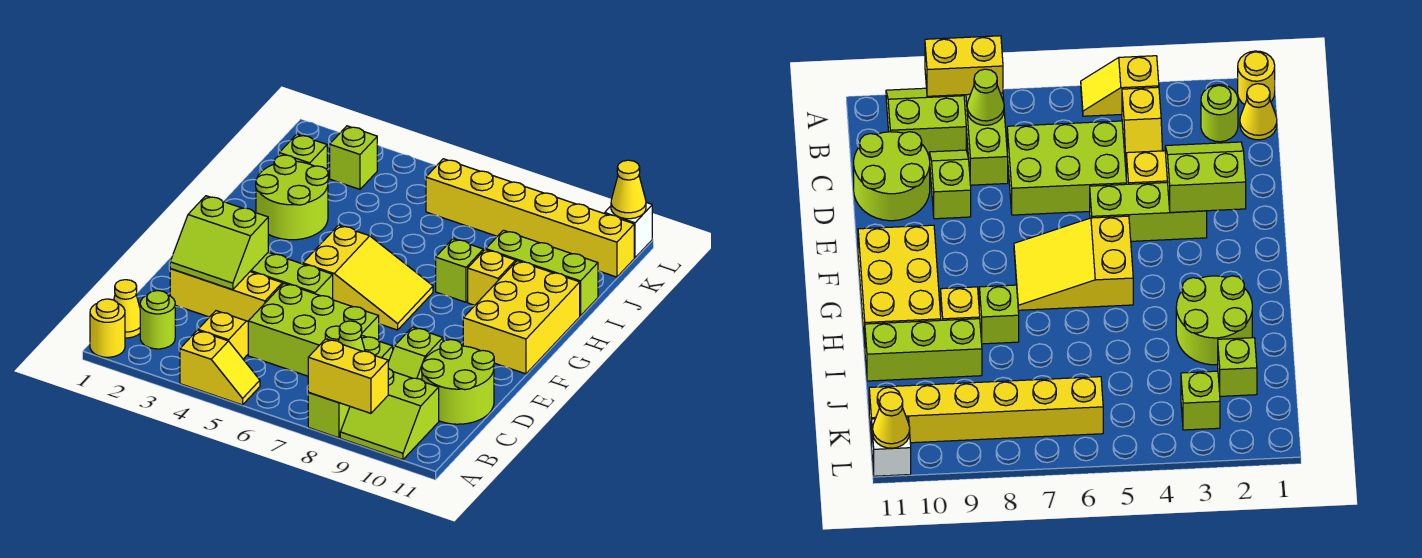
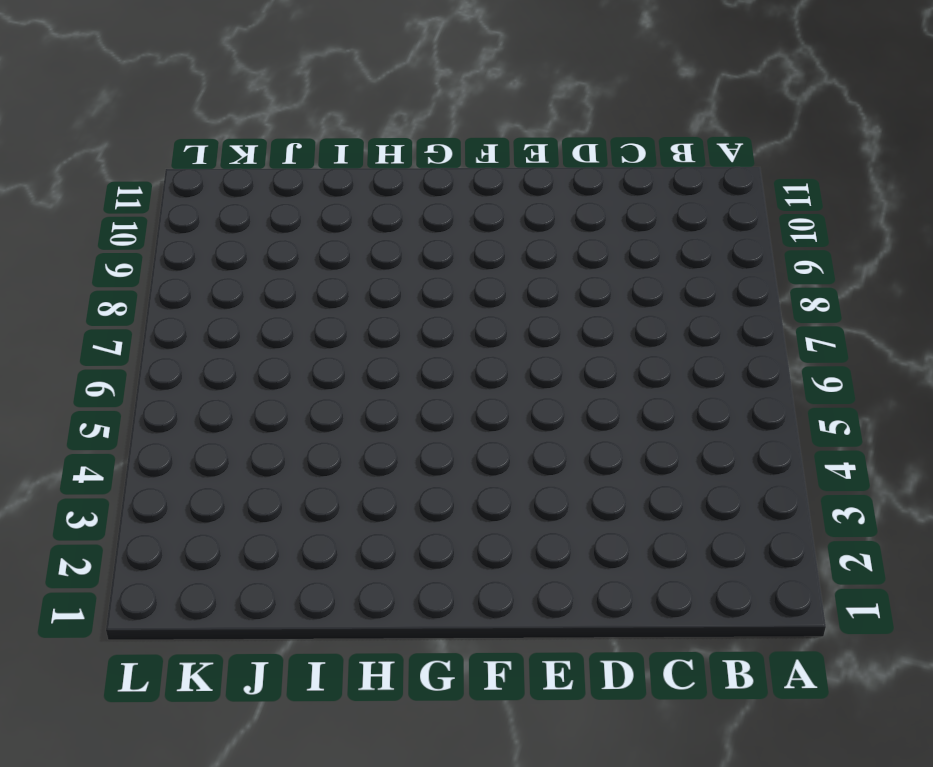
none -> yellow round brick A1 level 1
none -> yellow slope A4:A5 level 1 top 4
none -> lime brick A8:C8 level 1

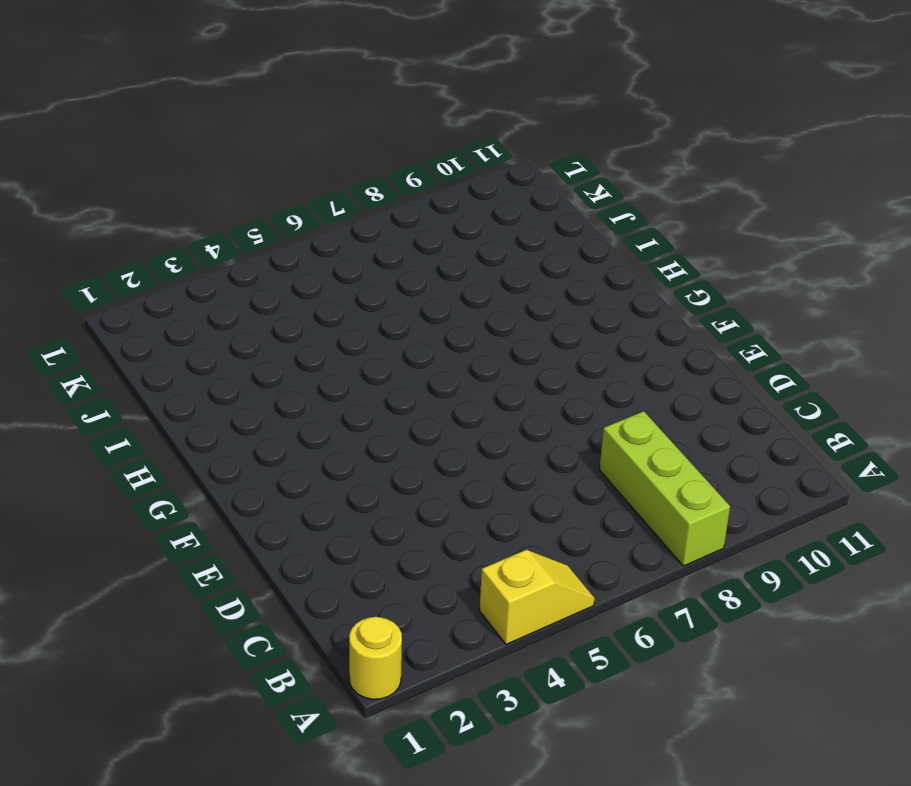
none -> lime slope A9:B10 level 1 top B
none -> yellow cone B1 level 1
none -> lime round brick B2 level 1

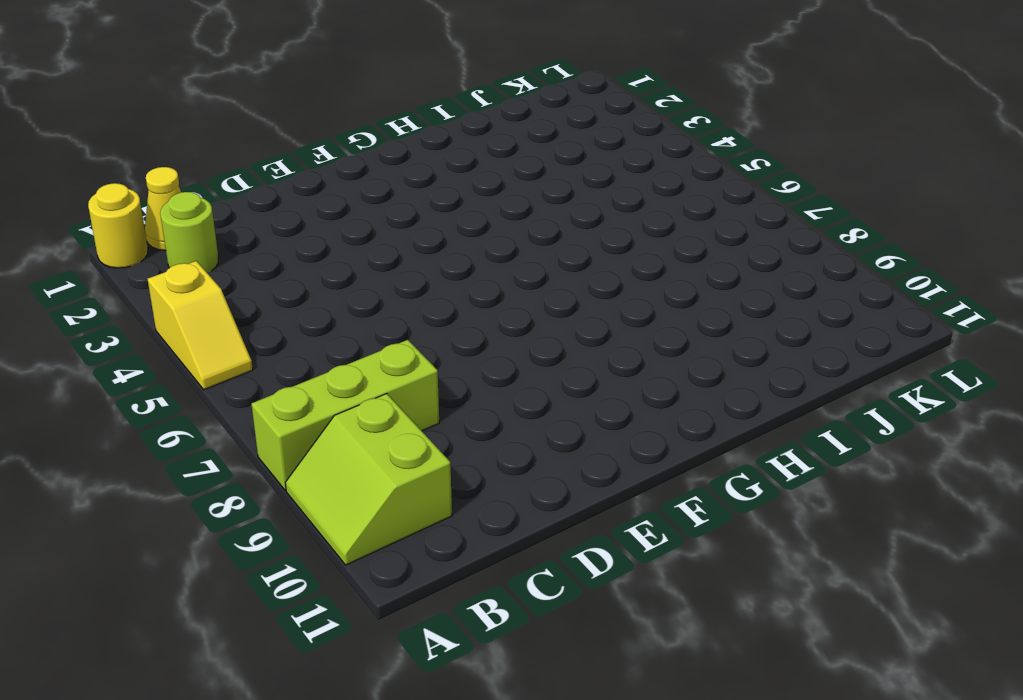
none -> yellow slope B4:C4 level 1 top B
none -> lime brick C5:D7 level 1
none -> lime slope C9:D9 level 1 top D

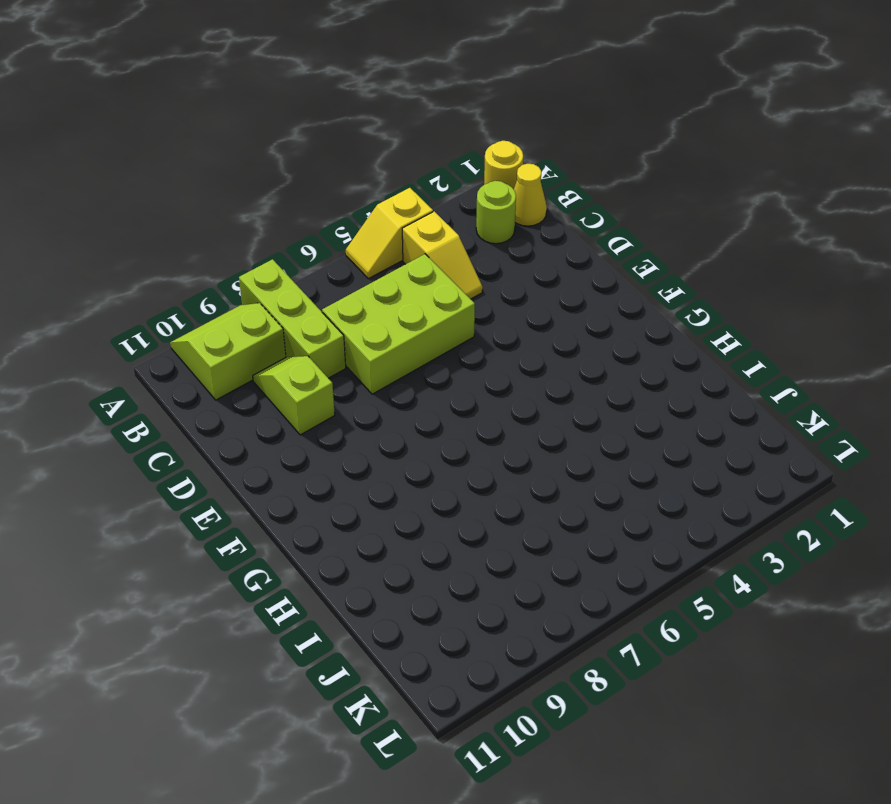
none -> lime round brick C10:D11 level 1
none -> yellow brick D2:D4 level 1
none -> lime brick E3:E5 level 1

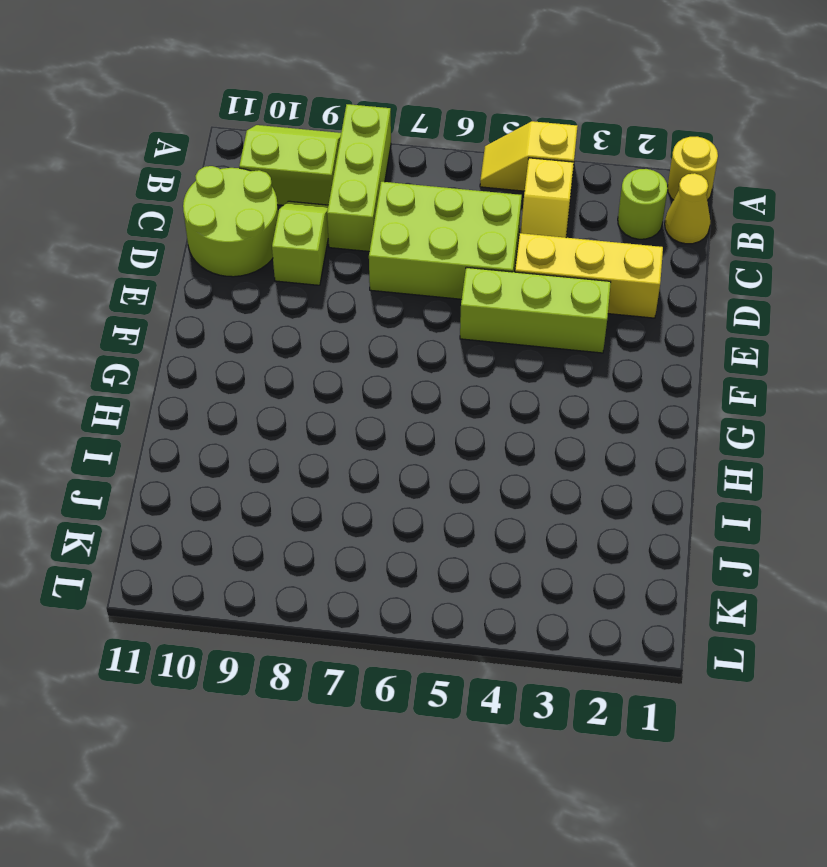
none -> yellow slope F5:G7 level 1 top 5
none -> yellow brick F10:H11 level 1
none -> lime round brick H2:I3 level 1

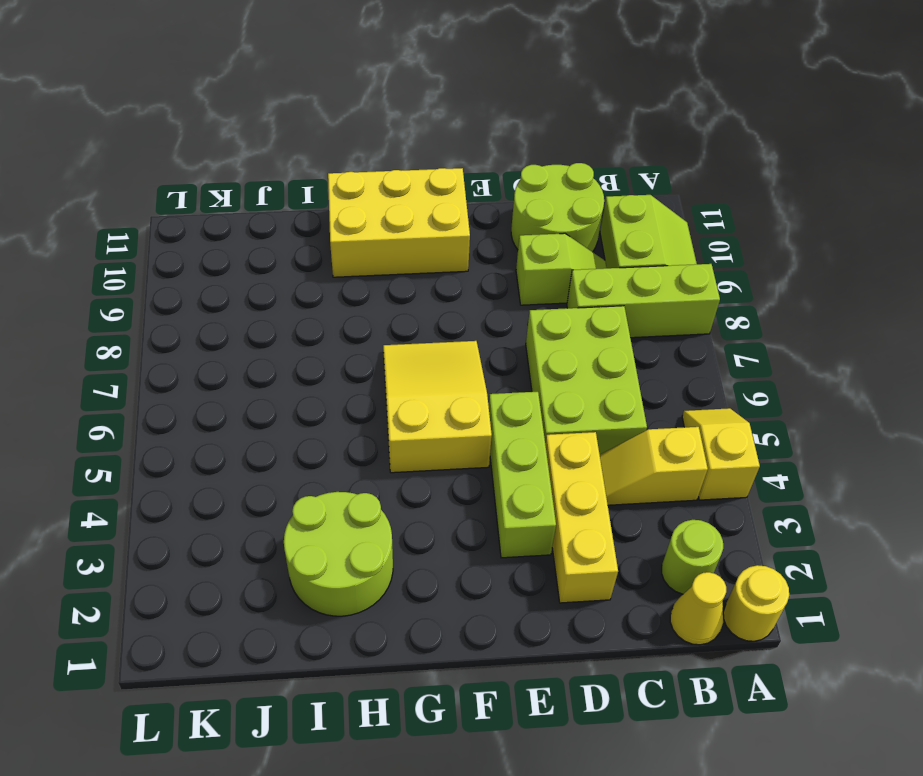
none -> lime brick H8 level 1
none -> yellow brick H9 level 1
none -> lime brick I9:I11 level 1

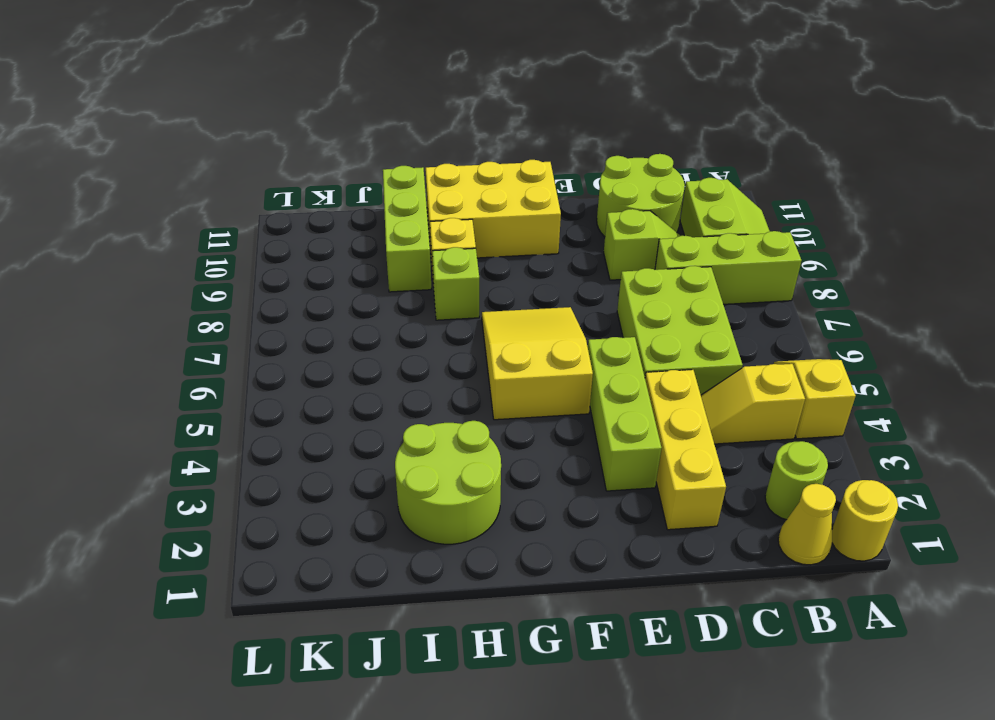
none -> lime brick J2 level 1
none -> lime brick K3 level 1
none -> yellow brick K6:K11 level 1

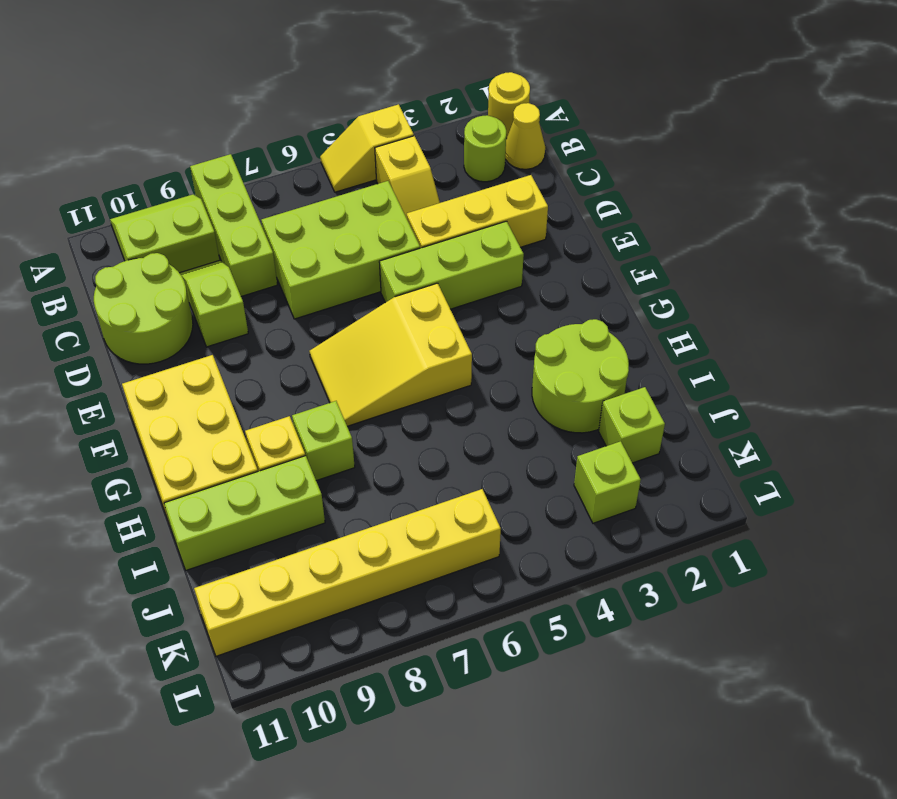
none -> white brick L11 level 1
none -> yellow brick A8:A9 level 2
none -> lime cone B8 level 2

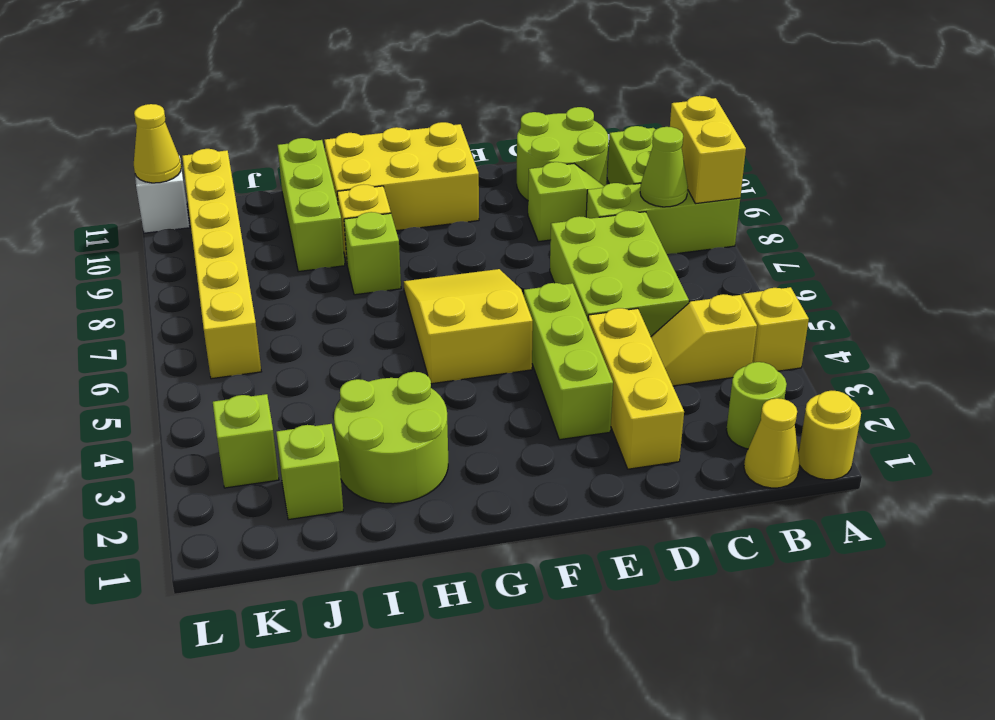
none -> lime slope D2:E3 level 2 top E

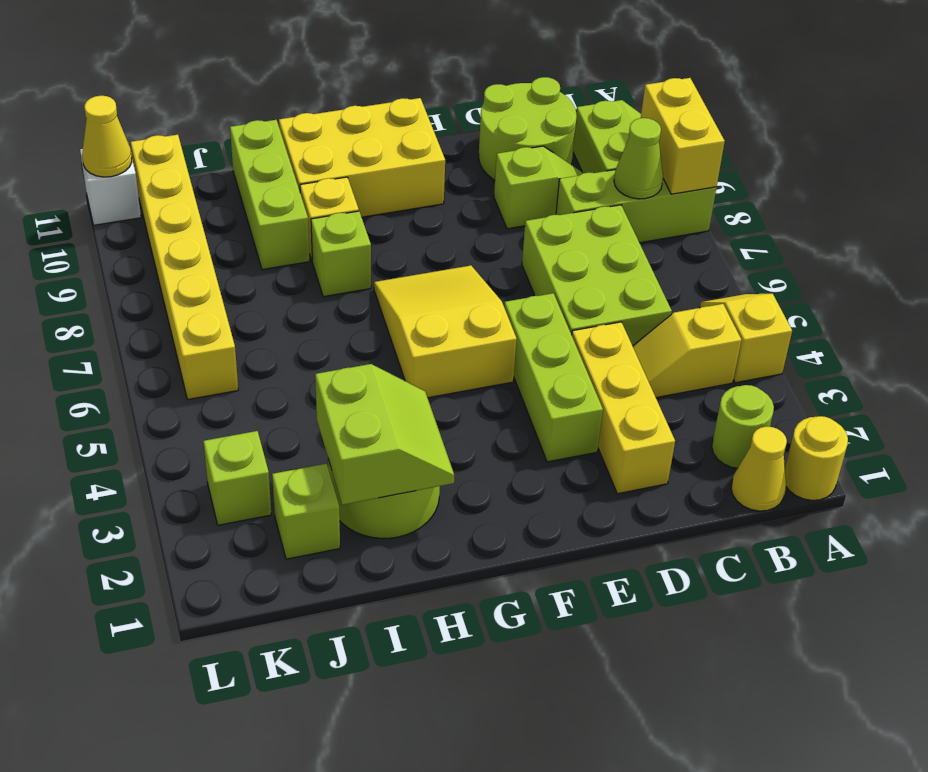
lime slope H2:I3 level 2 top I -> lime slope D2:E3 level 2 top E

